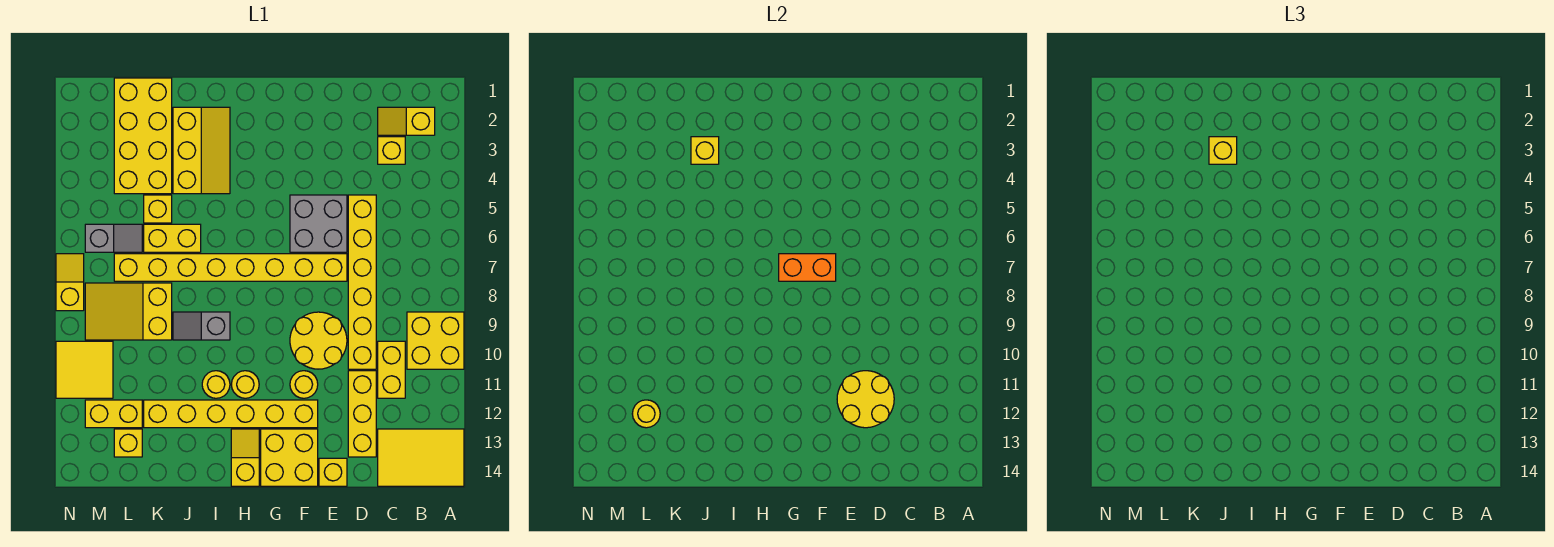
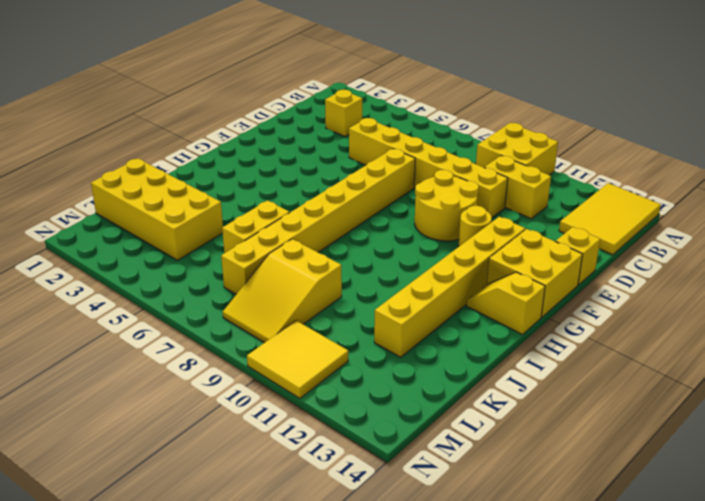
none -> yellow slope B2:C2 level 1 top B
none -> yellow brick D11:D13 level 1
none -> grey brick E5:F6 level 1
none -> yellow round brick H11 level 1

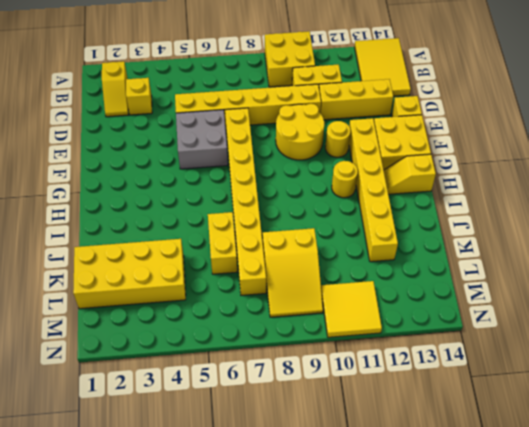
none -> yellow slope I2:J4 level 1 top J
none -> grey slope I9:J9 level 1 top I
none -> yellow round brick I11 level 1
none -> yellow brick K5 level 1

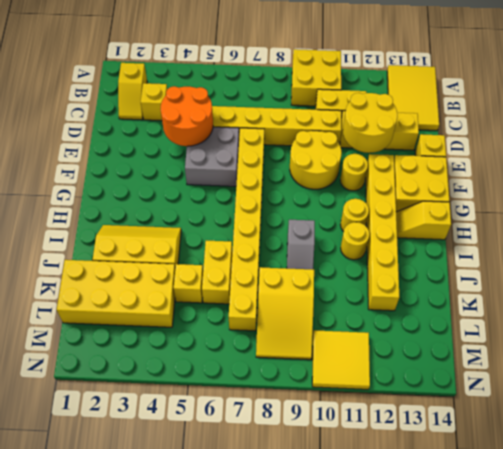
orange round brick D4:E5 level 2 -> none
none -> grey slope L6:M6 level 1 top M
none -> yellow brick L12:M12 level 1
none -> yellow brick L13 level 1
none -> yellow slope N7:N8 level 1 top 8

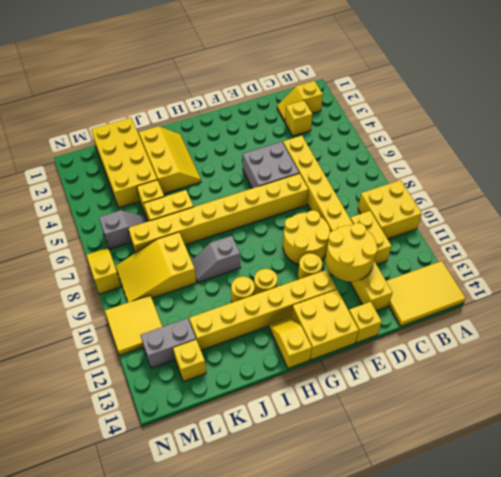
grey brick L12:M12 level 1 -> yellow brick L12:M12 level 1
none -> orange brick F7:G7 level 2
none -> yellow brick J3 level 2
none -> yellow round brick L12 level 2
none -> yellow brick J3 level 3

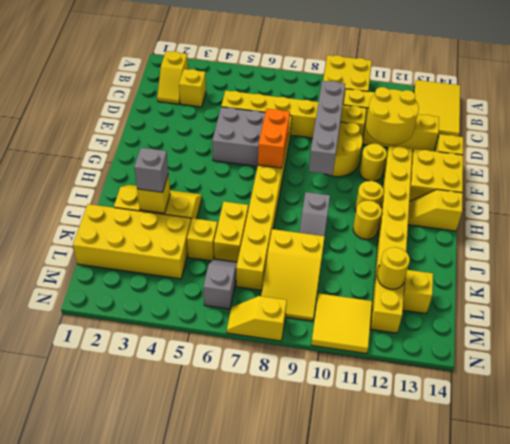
grey brick D9:G9 level 2 -> none
grey brick J3 level 3 -> yellow brick J3 level 3

